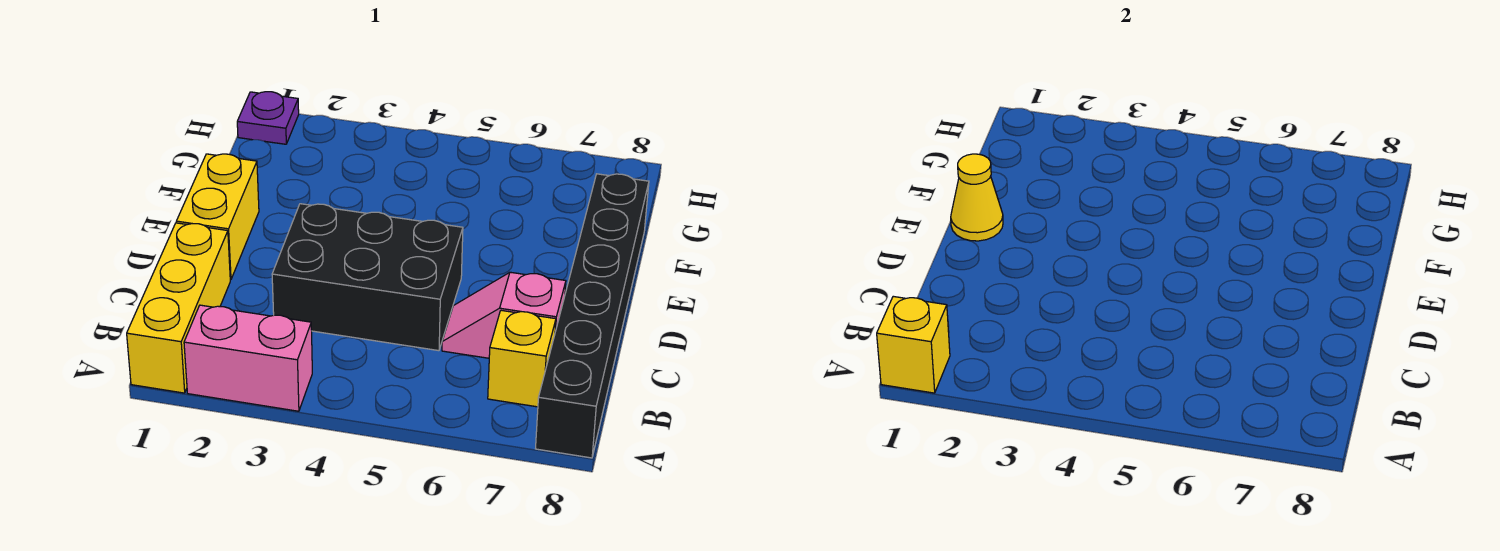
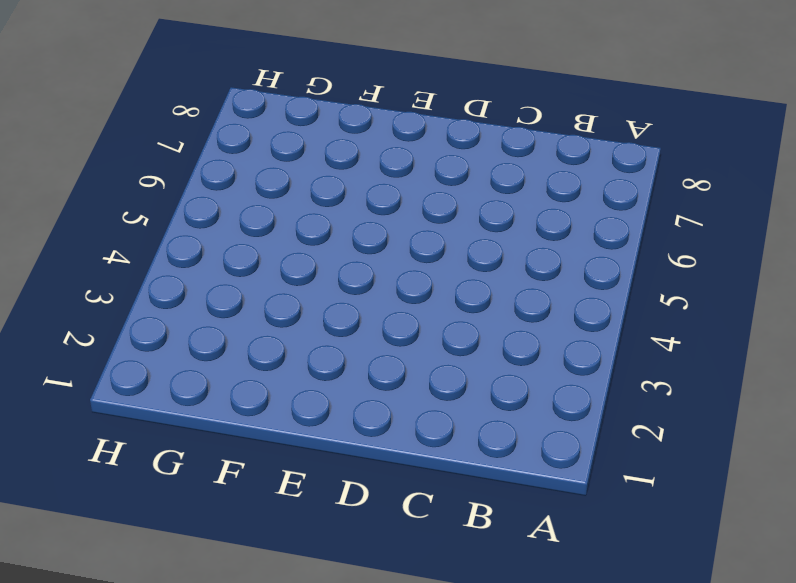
none -> yellow brick A1:C1 level 1
none -> pink brick A2:A3 level 1

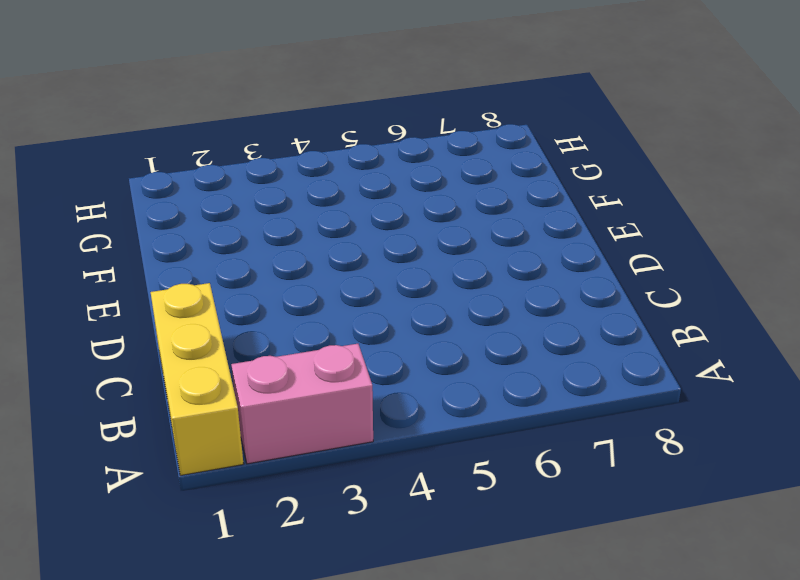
none -> black brick A8:F8 level 1
none -> yellow brick B7 level 1

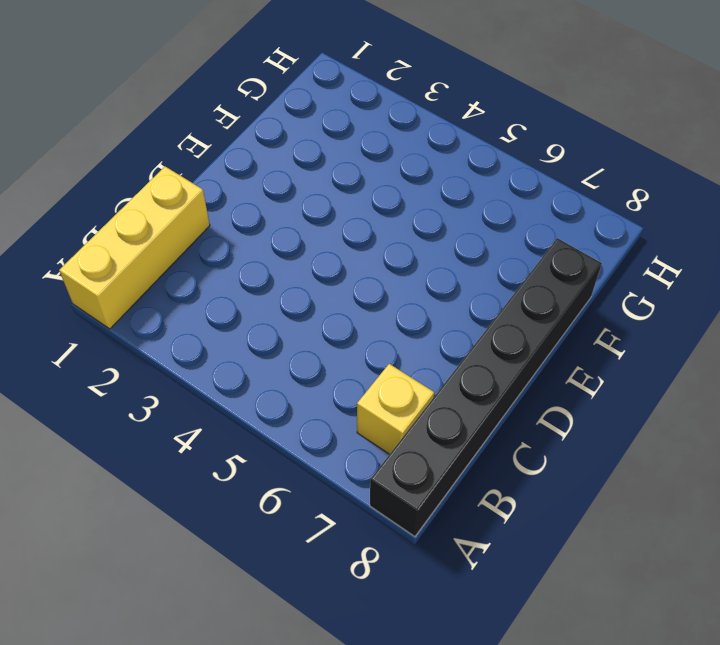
none -> pink brick A2:A3 level 1
none -> black brick C3:D5 level 1

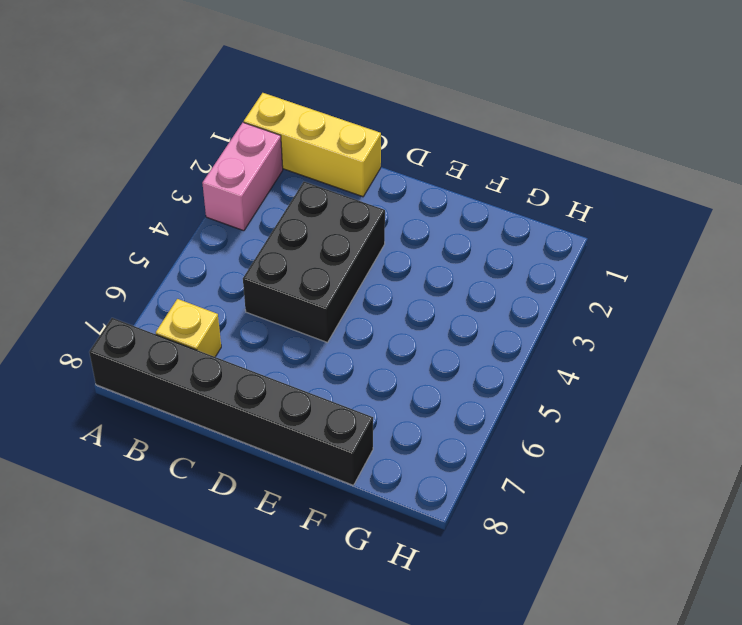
none -> pink slope C6:C7 level 1 top 7
none -> yellow brick D1:E1 level 1

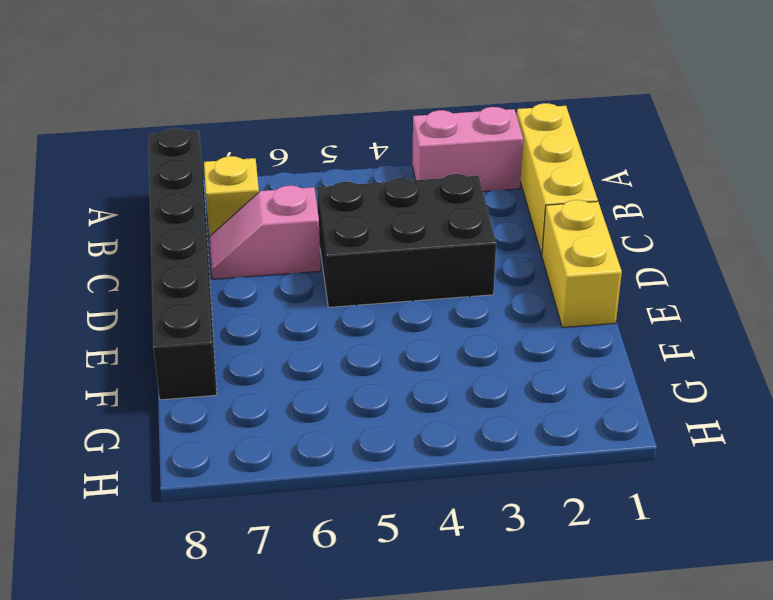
pink slope C6:C7 level 1 top 6 -> pink slope C6:C7 level 1 top 7
none -> purple plate H1 level 1
none -> yellow brick A1 level 2

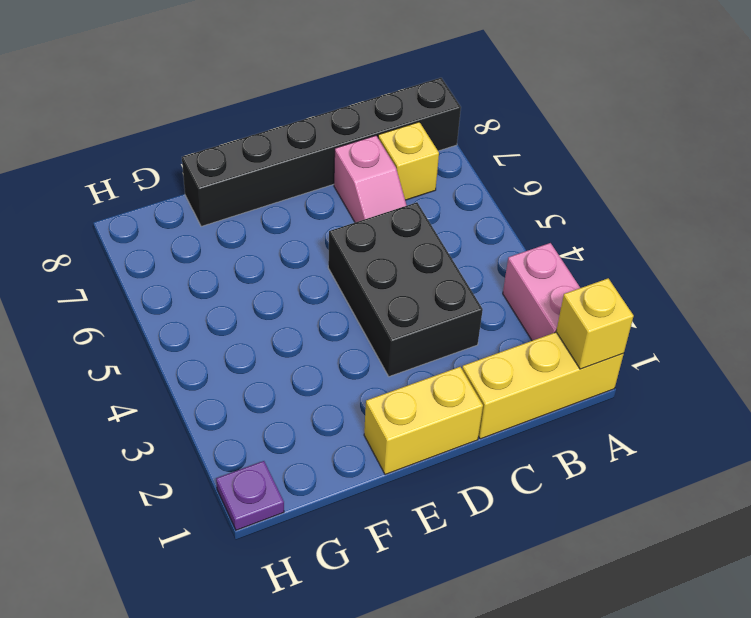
none -> yellow cone E1 level 2

